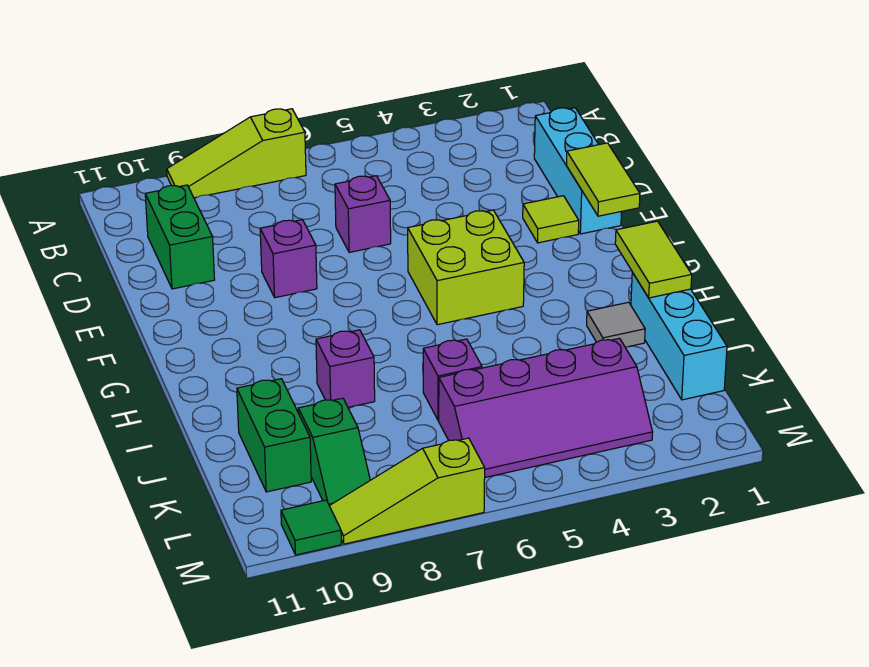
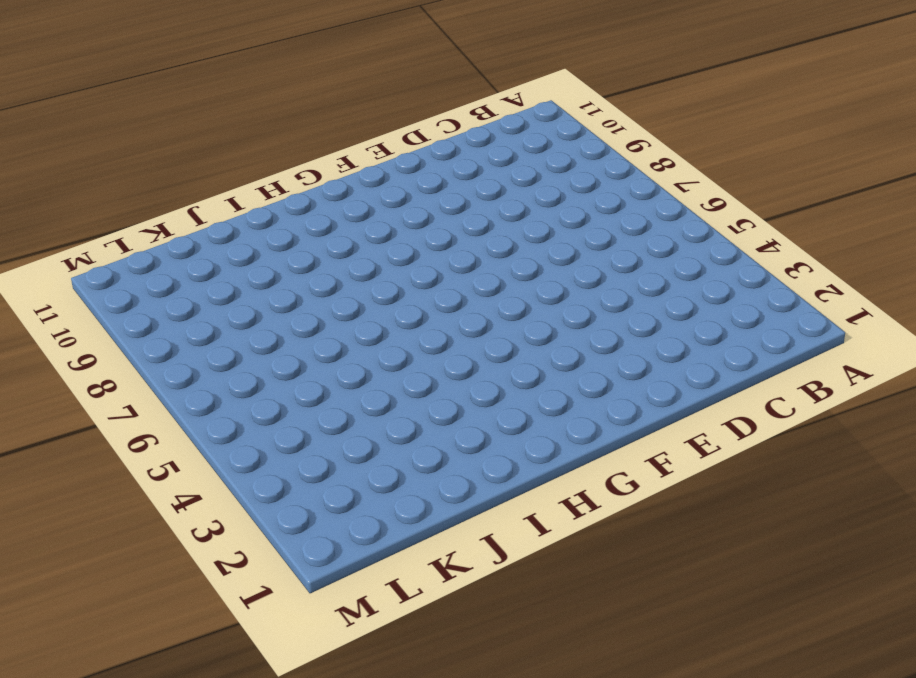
none -> lime slope A7:A9 level 1 top 7
none -> cyan brick C1:E1 level 1
none -> green brick C10:D10 level 1

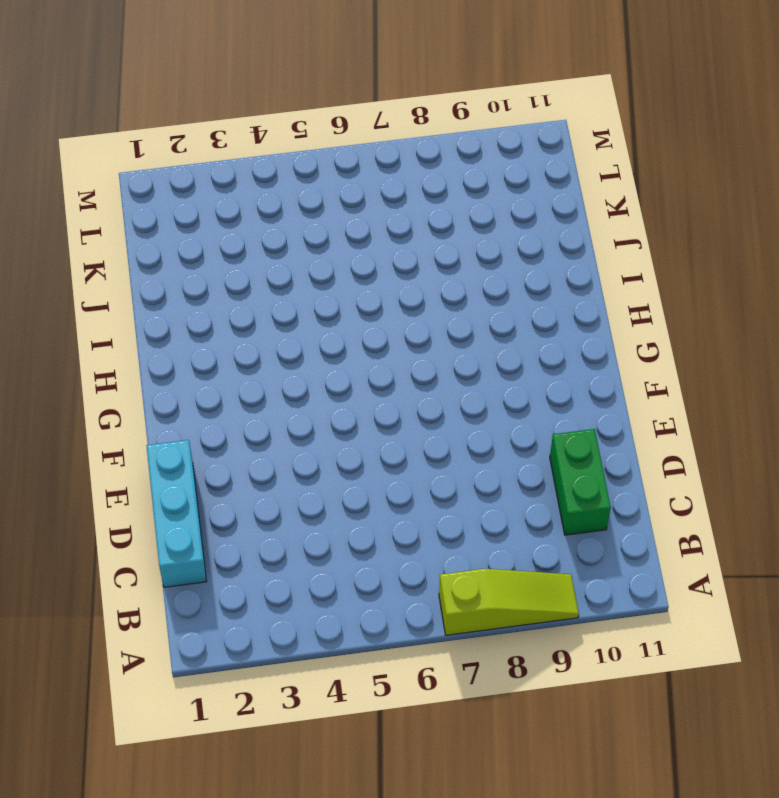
none -> purple brick D6 level 1
none -> lime tile E2 level 1
none -> purple brick E8 level 1

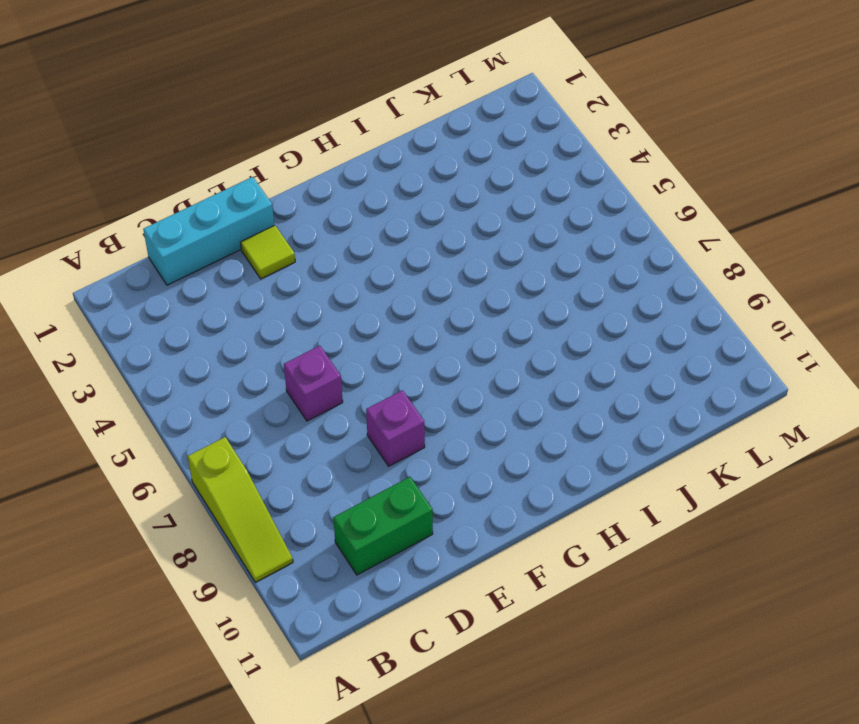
none -> lime brick F4:G5 level 1
none -> cyan brick I1:K1 level 1
none -> grey tile I2 level 1

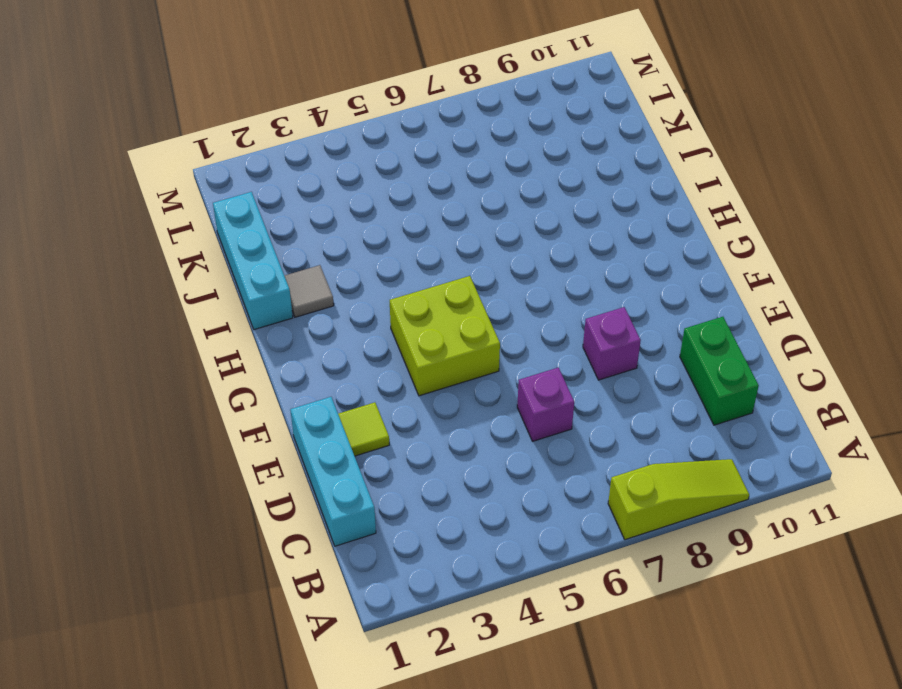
none -> purple brick I8 level 1
none -> purple brick J6 level 1
none -> green brick J10:K10 level 1

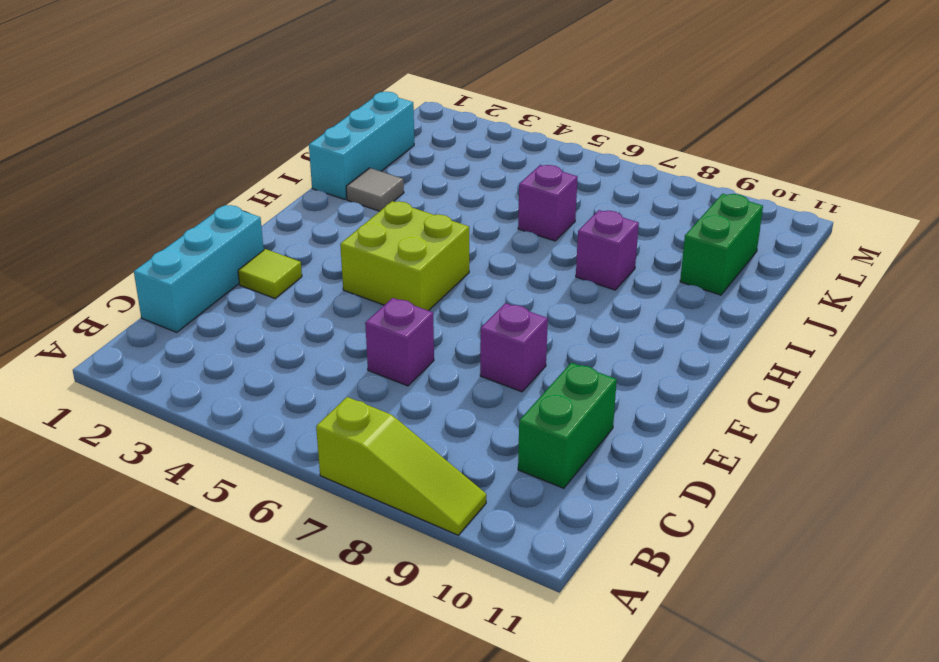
none -> purple slope K3:L6 level 1 top K
none -> green slope K9:L9 level 1 top K
none -> lime slope M7:M9 level 1 top 7

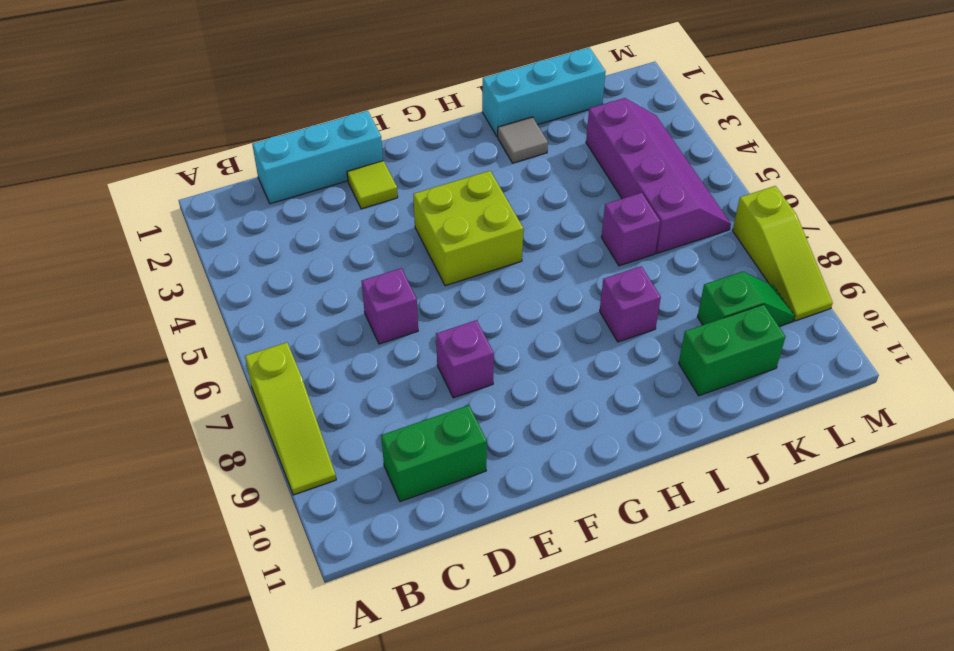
none -> green tile M10 level 1
none -> lime tile E1:F1 level 2
none -> lime tile H1:I1 level 2

